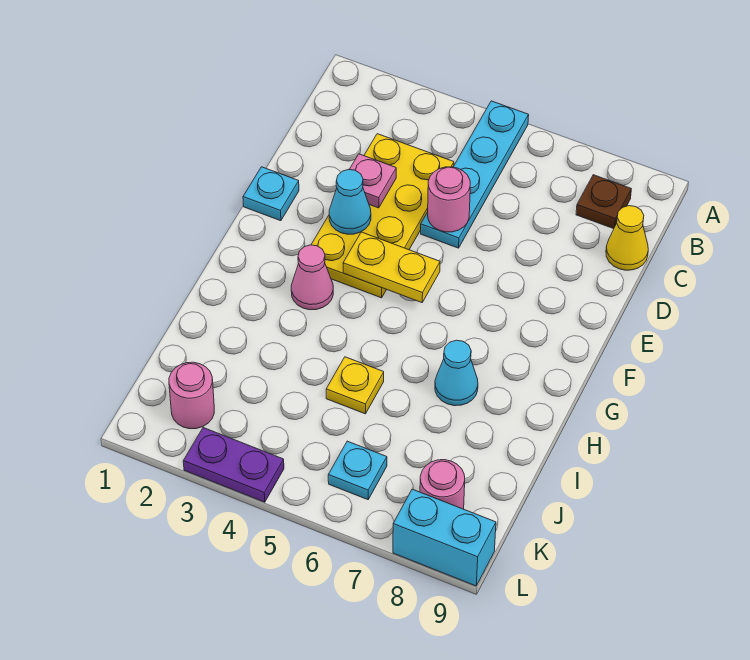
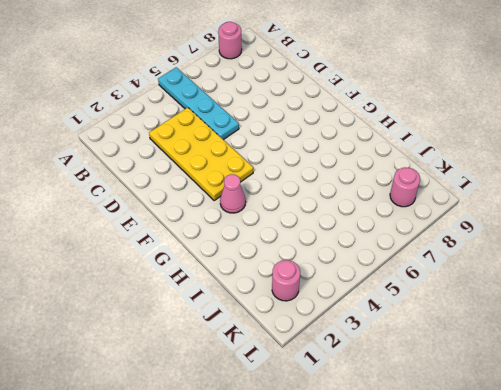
pink round brick A8 level 1 -> pink round brick D5 level 2
none -> brown plate B8 level 1
none -> yellow cone C9 level 1
none -> cyan plate E1 level 1

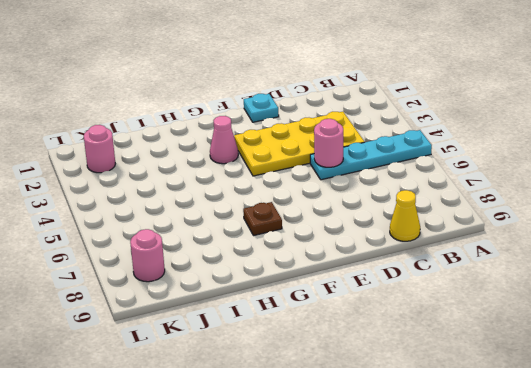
brown plate G7 level 1 -> brown plate B8 level 1
none -> cyan cone H7 level 1
none -> yellow plate I5 level 1
none -> cyan plate K6 level 1

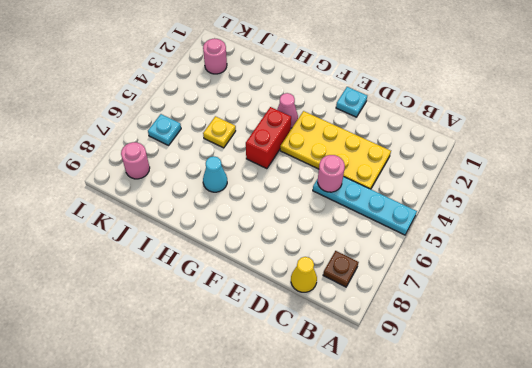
red brick G4:G5 level 1 -> none
none -> purple plate L3:L4 level 1
none -> cyan brick L8:L9 level 1
none -> pink plate D3 level 2

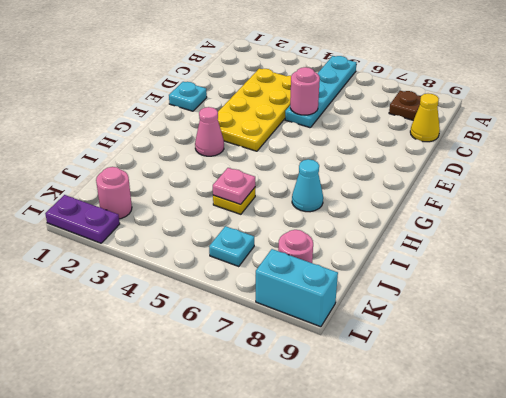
pink plate I5 level 2 -> pink plate D3 level 2
purple plate L1:L2 level 1 -> purple plate L3:L4 level 1
none -> cyan cone E3 level 2
none -> yellow plate F4:F5 level 2

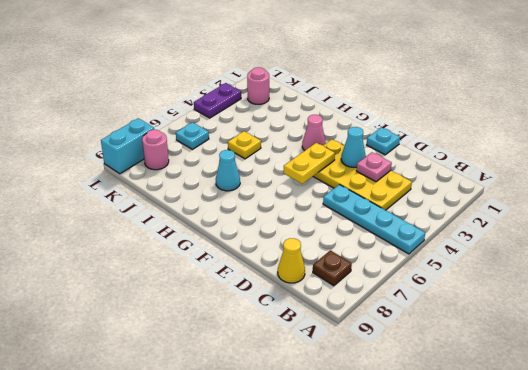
none -> pink round brick D5 level 2

